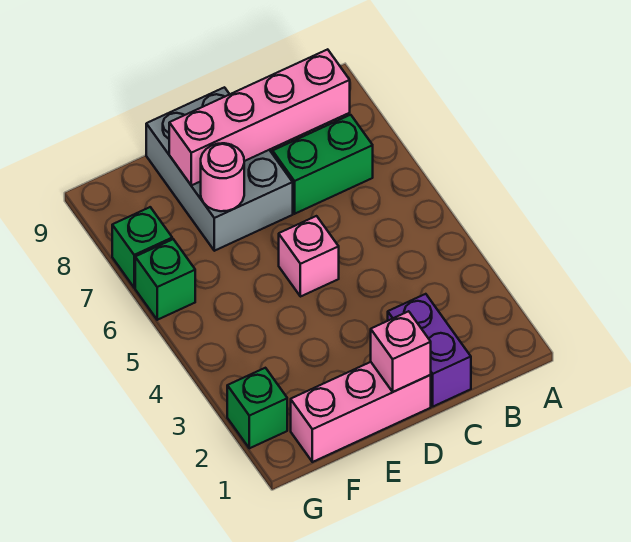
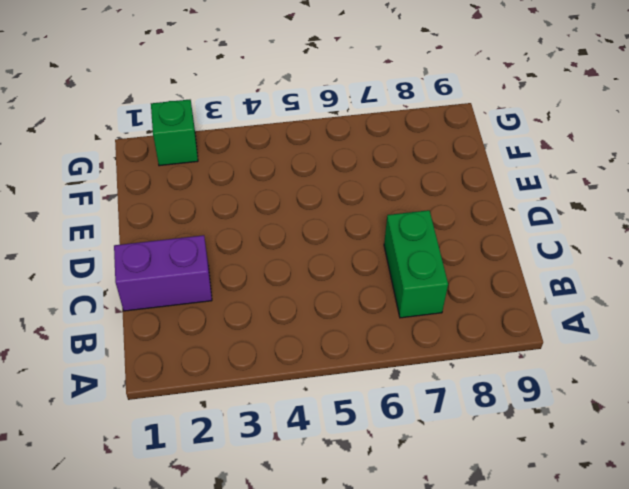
none -> pink brick D1:F1 level 1
none -> pink brick D5 level 1

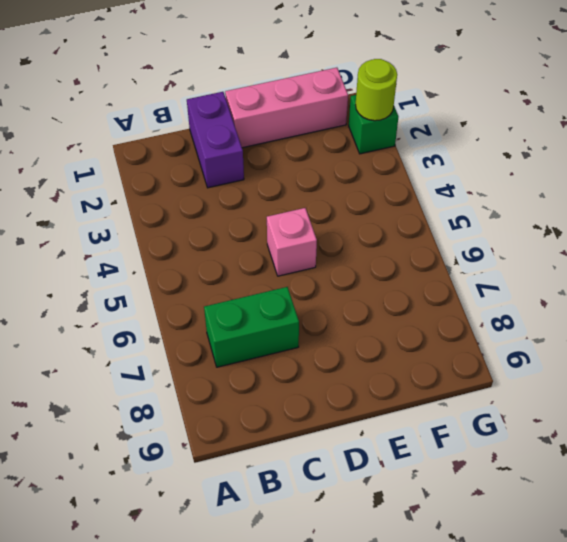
lime round brick G2 level 2 -> none
none -> grey brick D7:E9 level 1
none -> green brick G6 level 1

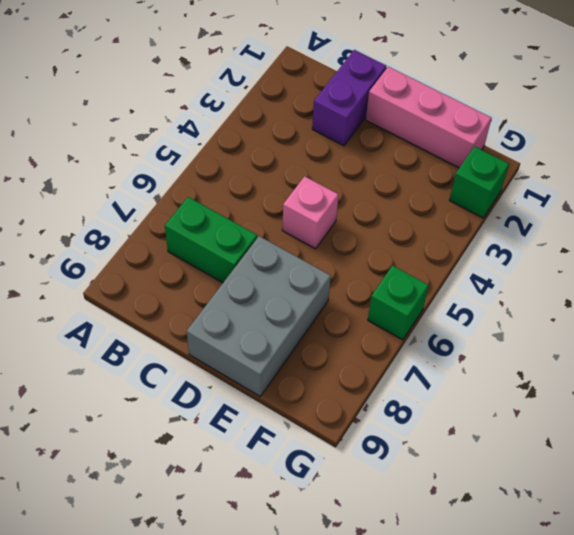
none -> green brick G7 level 1
none -> pink brick B8:E8 level 2

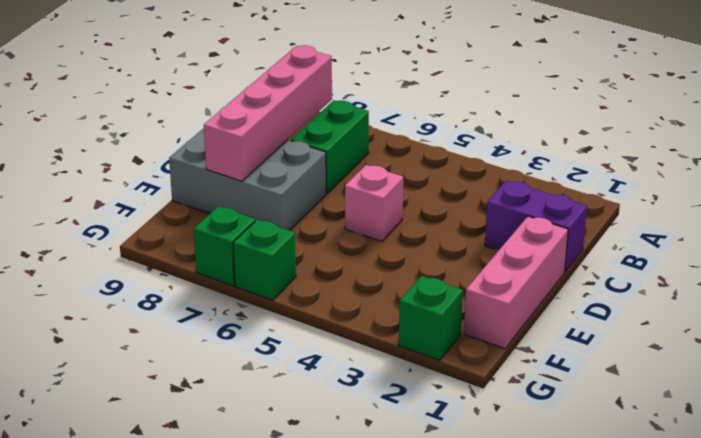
none -> pink brick D1 level 2
none -> pink round brick E7 level 2

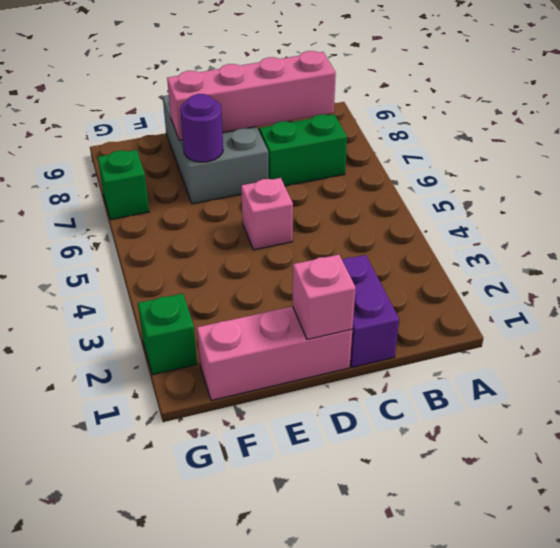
purple round brick E7 level 2 -> pink round brick E7 level 2
none -> green brick G6 level 1

